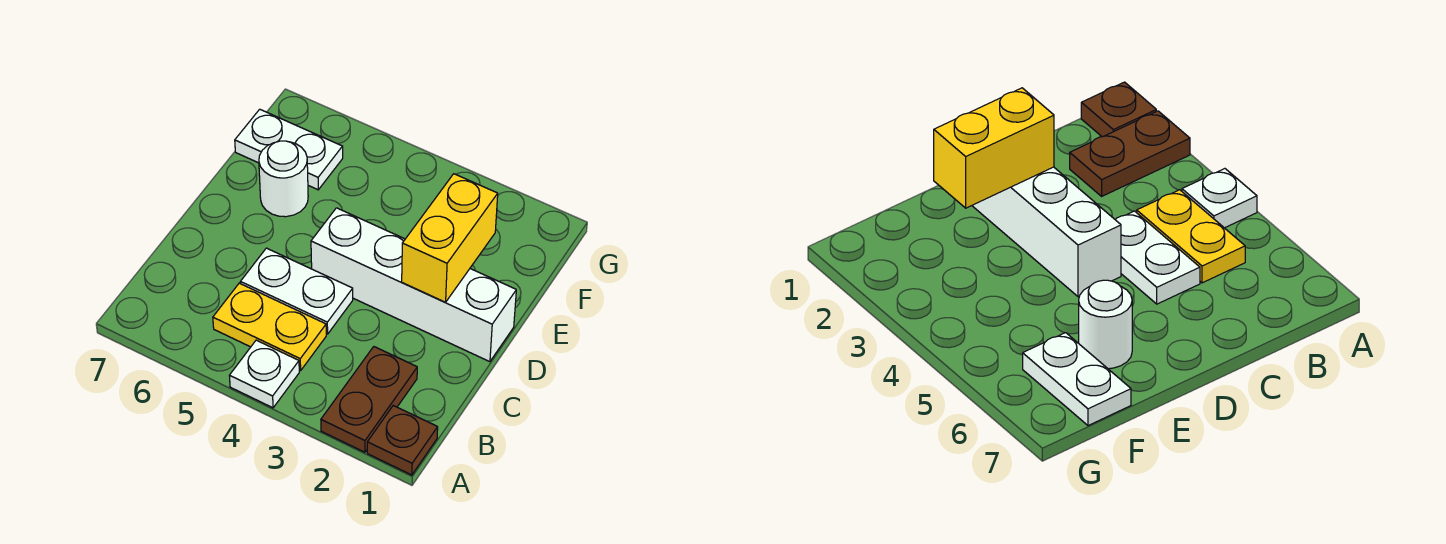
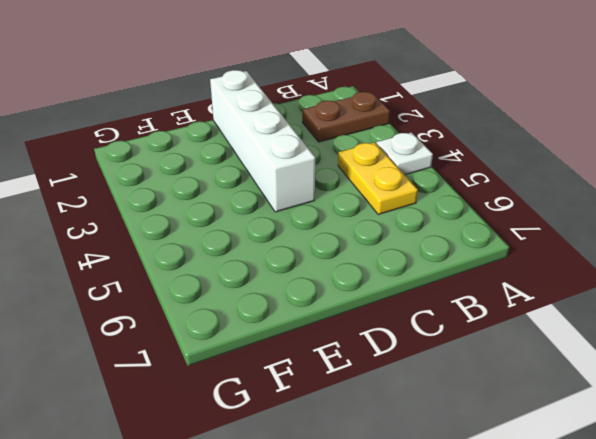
none -> brown plate A1 level 1
none -> white plate C4:C5 level 1

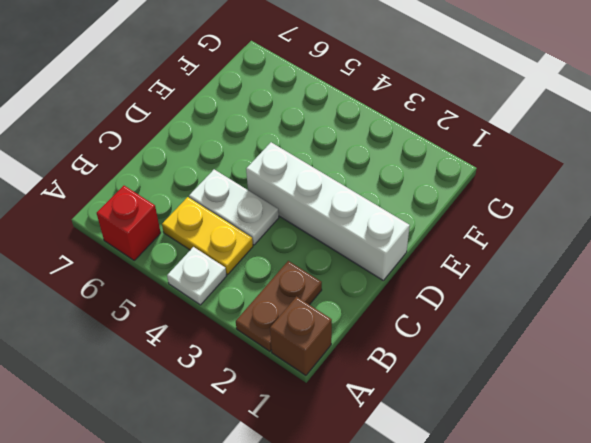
brown brick A1 level 1 -> brown plate A1 level 1
red brick A6 level 1 -> none
none -> white round brick E6 level 1
none -> white plate F6:F7 level 1

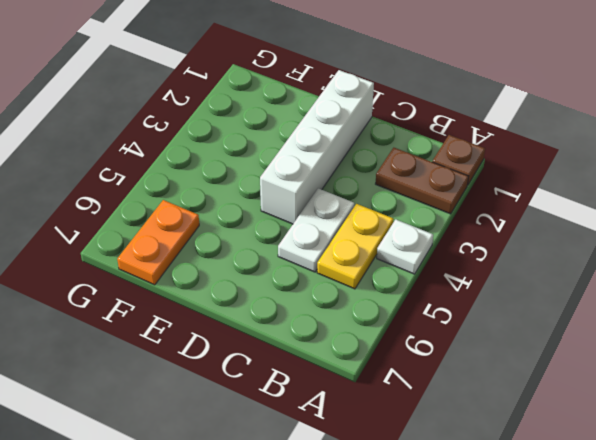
orange plate F6:F7 level 1 -> white plate F6:F7 level 1
none -> white round brick E6 level 1
none -> yellow brick D2:E2 level 2

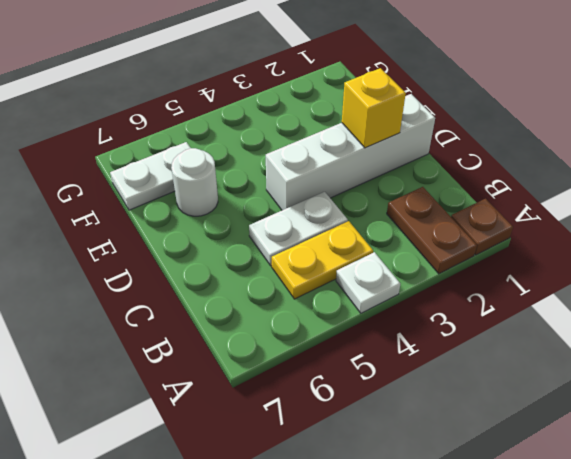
yellow brick D2 level 2 -> yellow brick D2:E2 level 2

